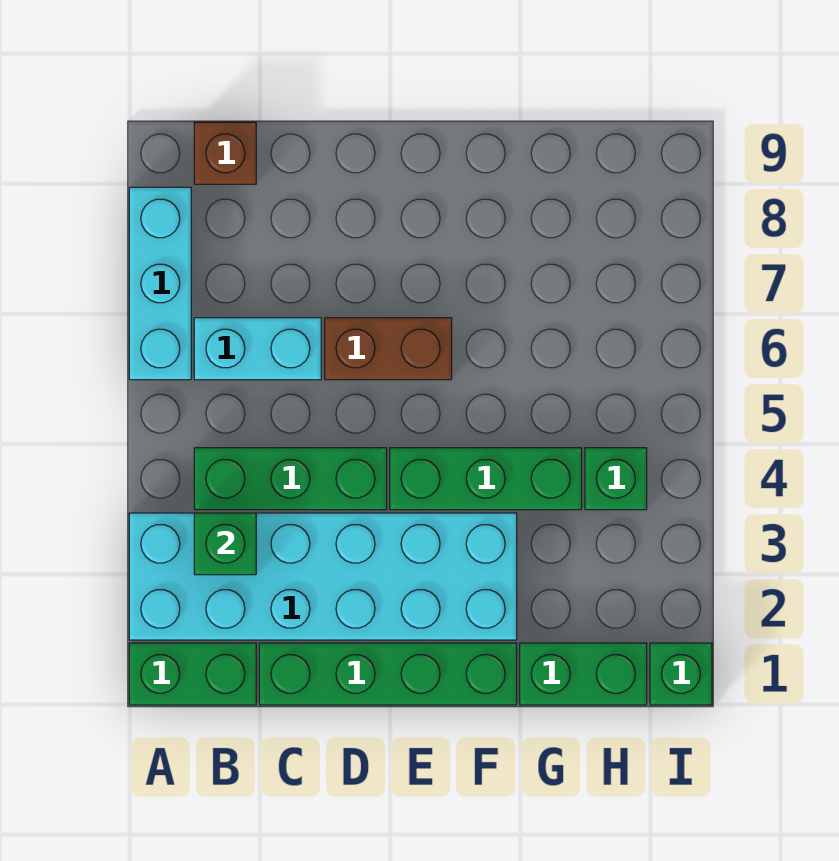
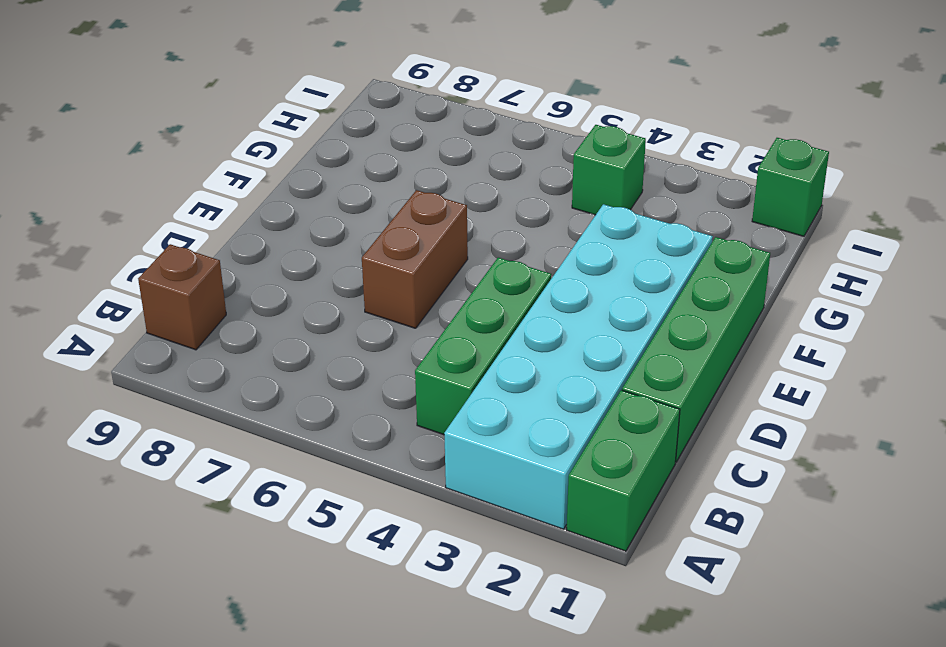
none -> cyan brick A6:A8 level 1
none -> cyan brick B6:C6 level 1
none -> green brick E4:G4 level 1

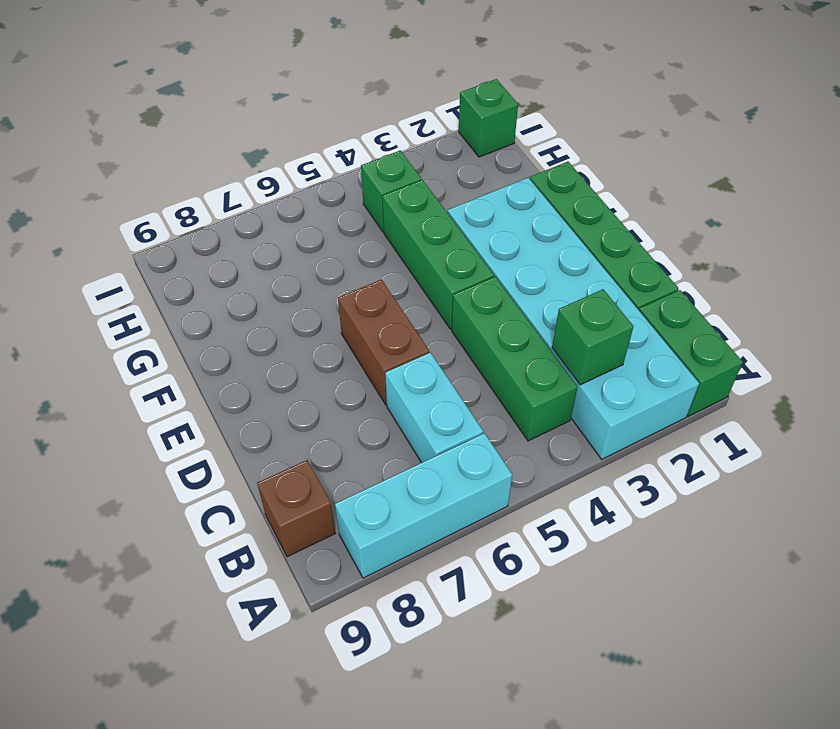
none -> green brick G1:H1 level 1

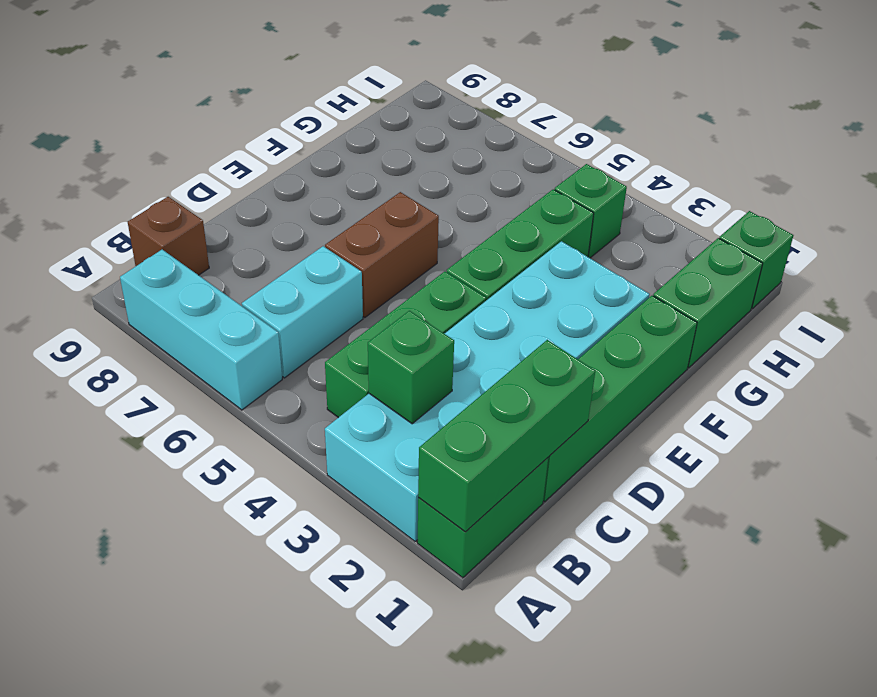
green brick A1:C1 level 2 -> none

